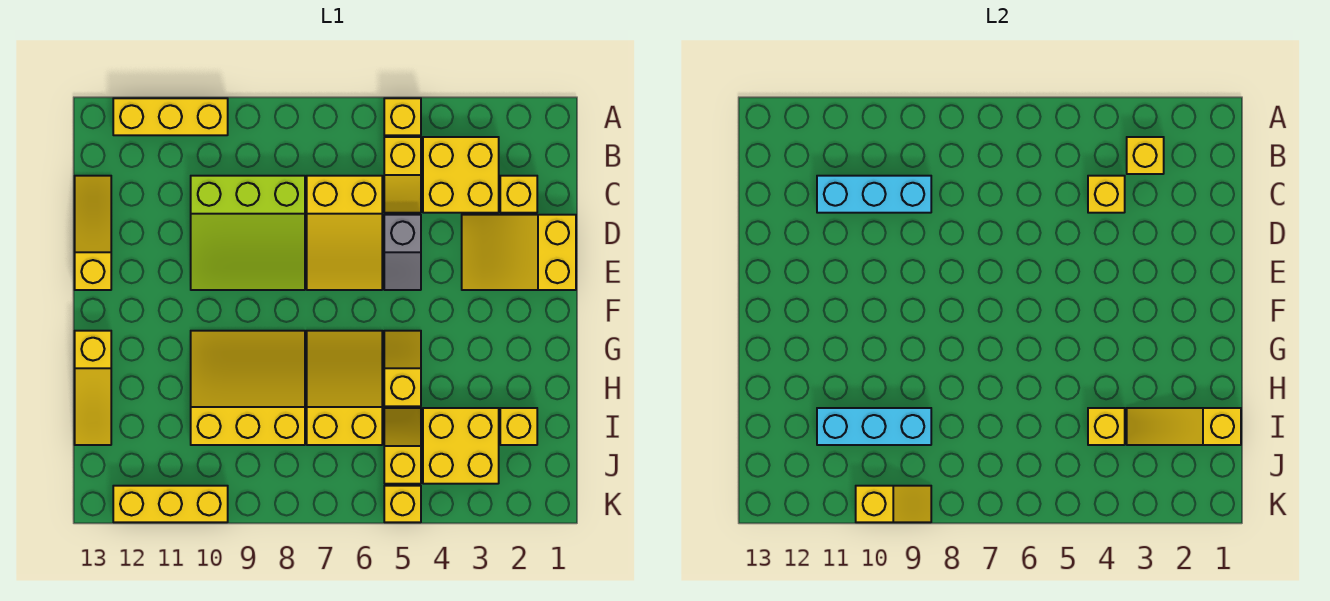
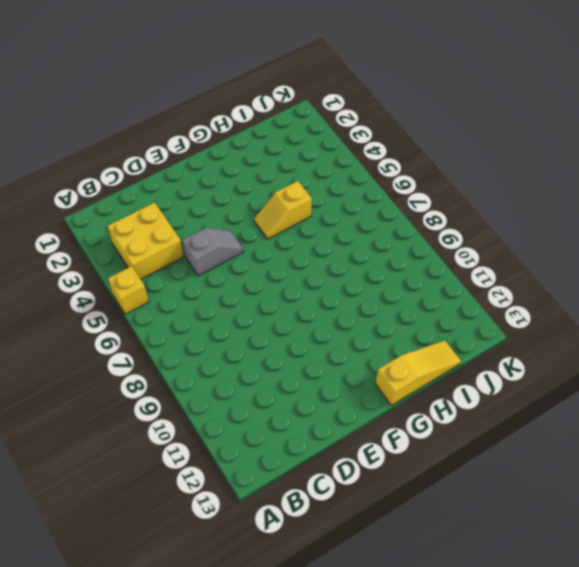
none -> yellow brick A10:A12 level 1
none -> yellow slope B5:C5 level 1 top B
none -> yellow brick C2 level 1

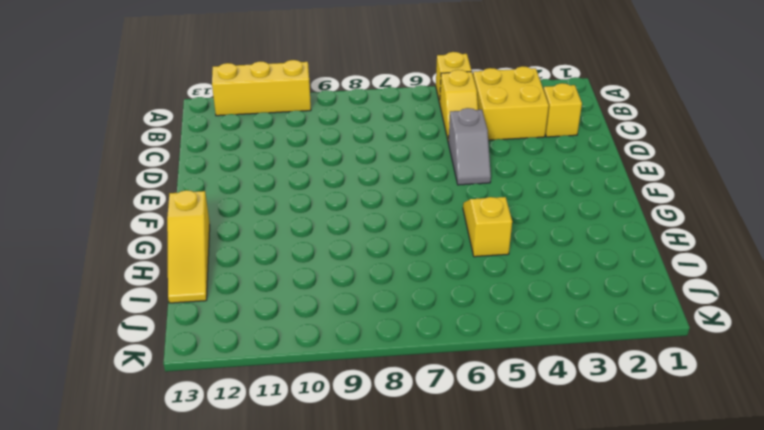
none -> yellow slope C6:E7 level 1 top C
none -> lime slope C8:E10 level 1 top C
none -> yellow slope C13:E13 level 1 top E

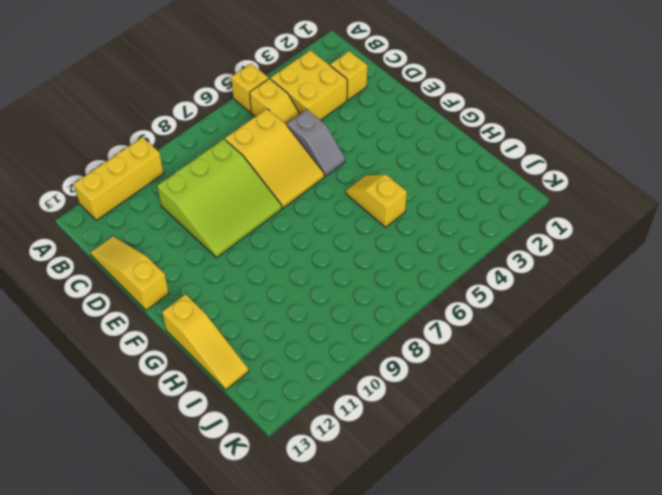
none -> yellow slope D1:E3 level 1 top 1
none -> yellow slope G6:I7 level 1 top I
none -> yellow slope G8:I10 level 1 top I

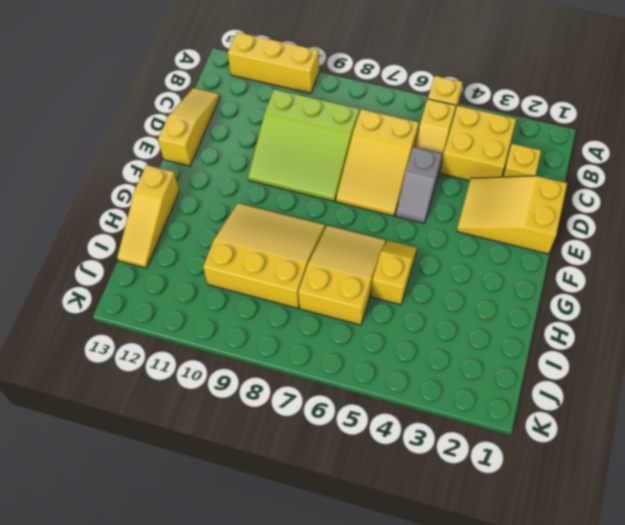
none -> yellow brick I2 level 1
none -> yellow brick I3:J4 level 1
none -> yellow slope I5:J5 level 1 top J

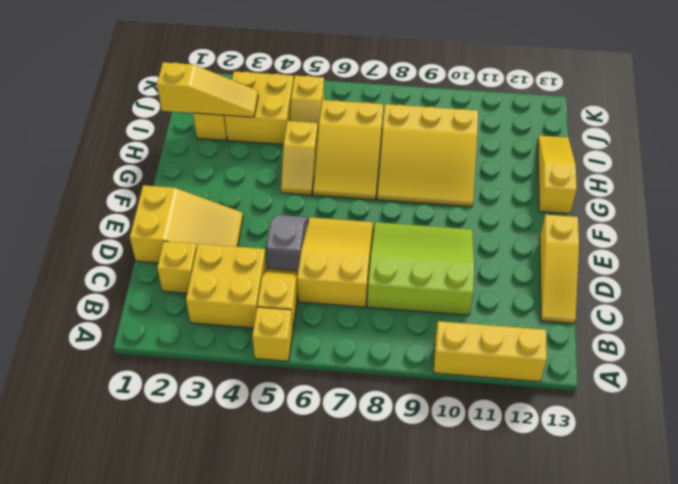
none -> yellow brick K5 level 1
none -> yellow brick K10:K12 level 1
none -> yellow brick B3 level 2

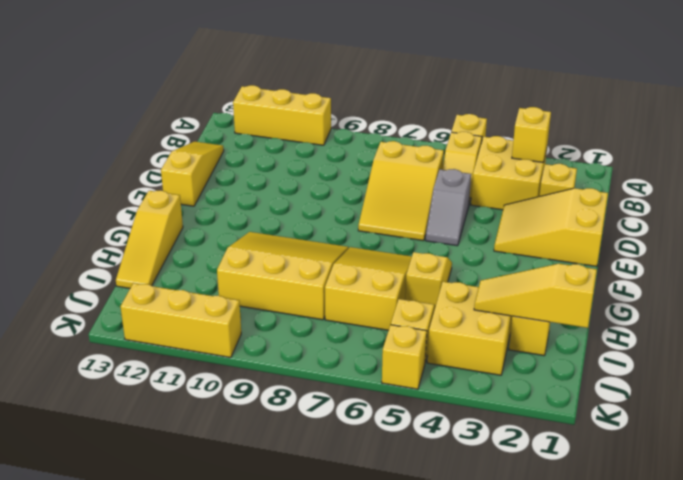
none -> lime slope C8:E10 level 1 top C
none -> yellow brick C4 level 2
none -> cyan brick C9:C11 level 2

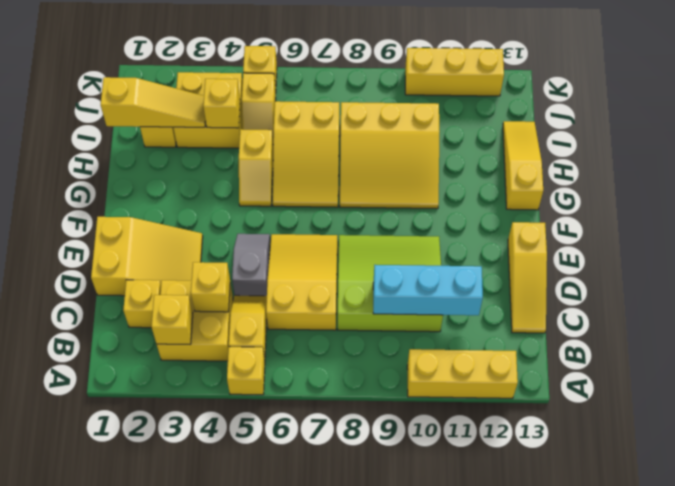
none -> cyan brick I9:I11 level 2
none -> yellow slope K9:K10 level 2 top 10

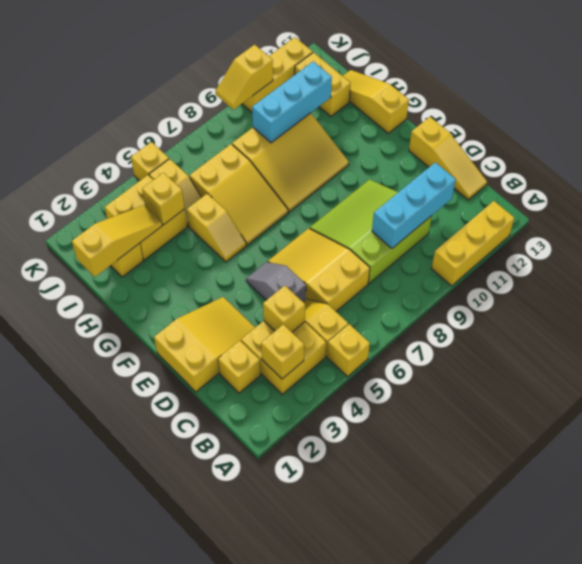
yellow brick I12:J12 level 1 -> none

